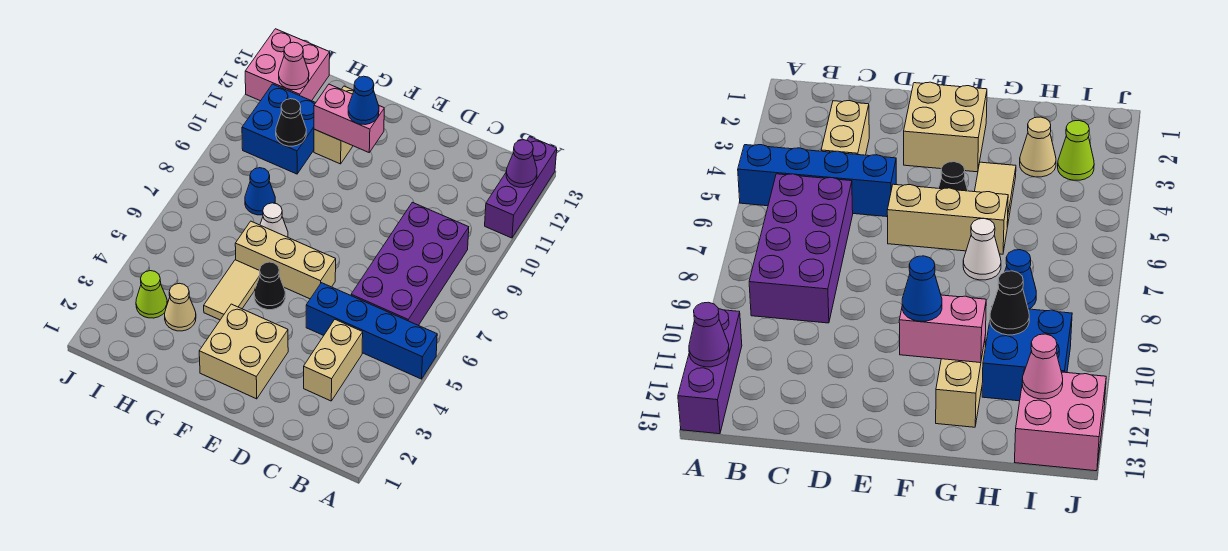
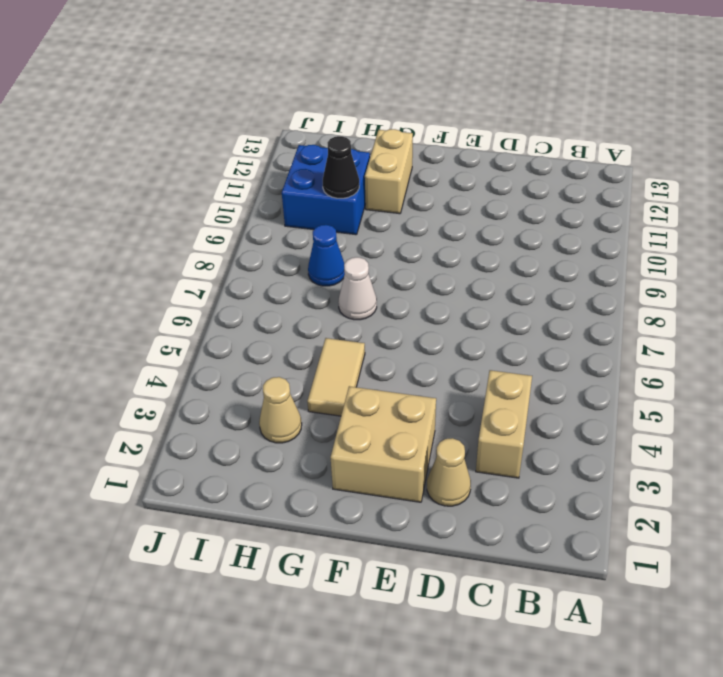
tan cone D2 level 1 -> none
none -> blue brick A5:D5 level 1
none -> purple brick A11:A13 level 1
none -> purple brick B6:C9 level 1

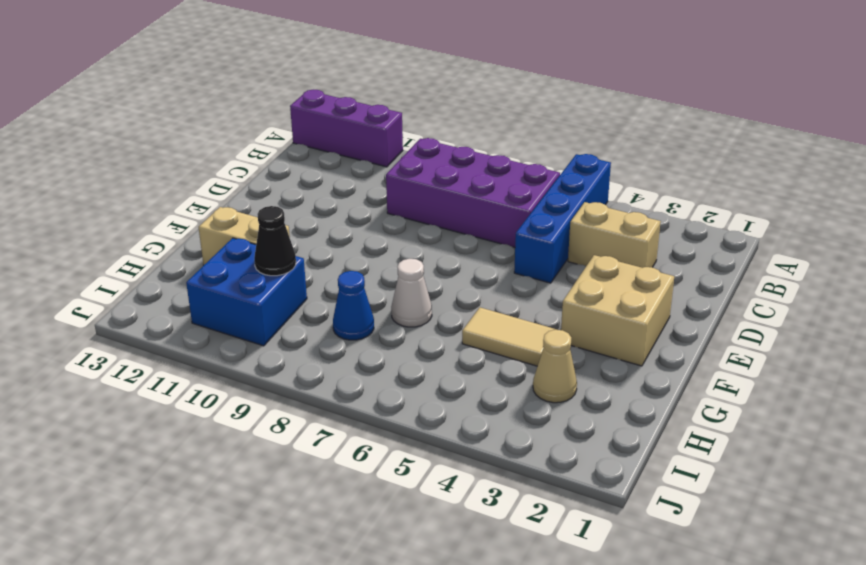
none -> tan brick E6:G6 level 1
none -> black cone F5 level 1
none -> lime cone I3 level 1

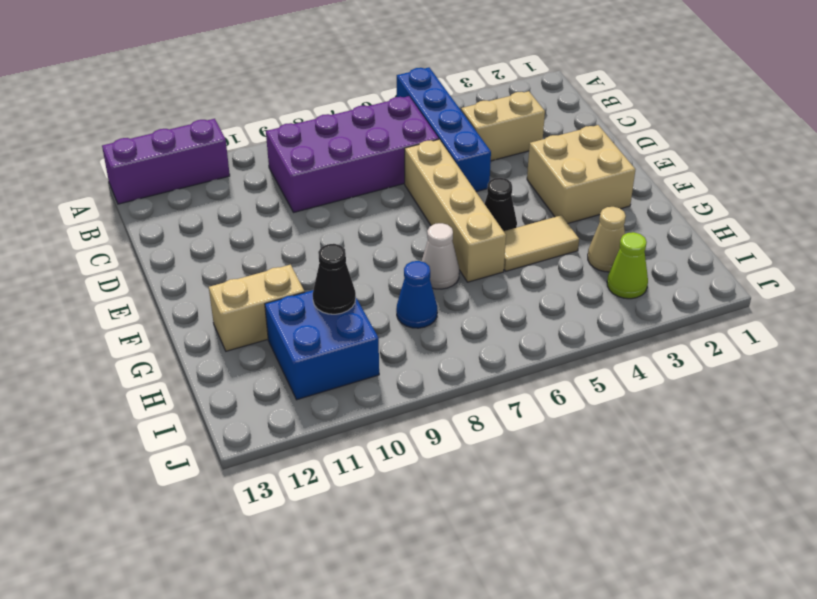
tan brick D6:G6 level 1 -> tan brick E6:G6 level 1
none -> pink brick I12:J13 level 1
none -> purple cone A12 level 2
none -> pink brick F11:G11 level 2

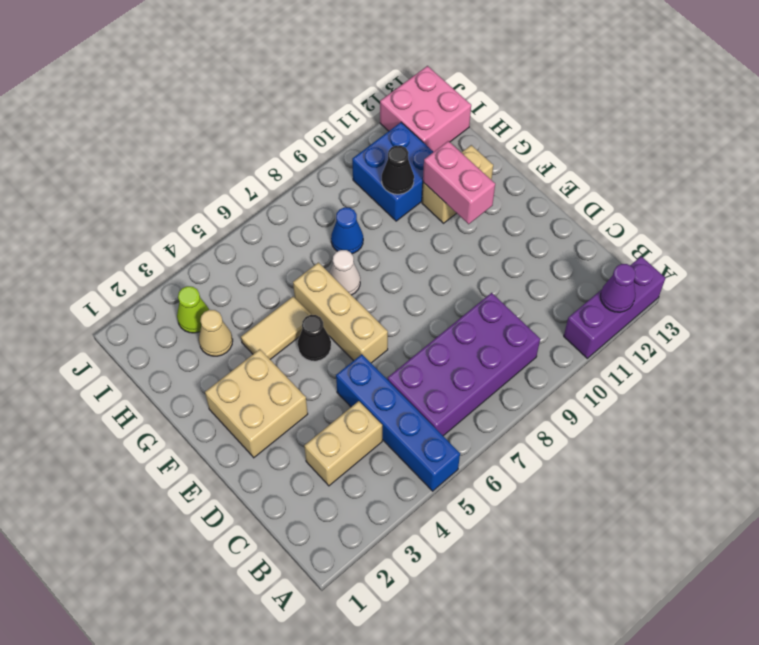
none -> pink cone I12 level 2
none -> blue cone F11 level 3

